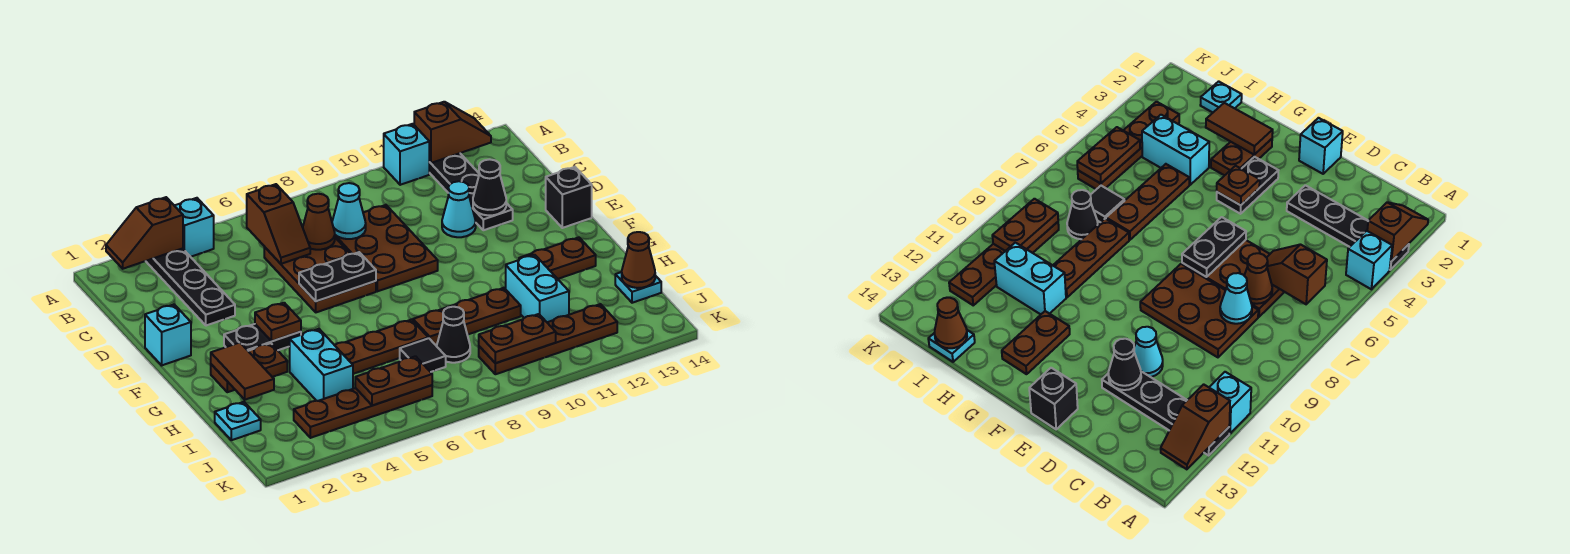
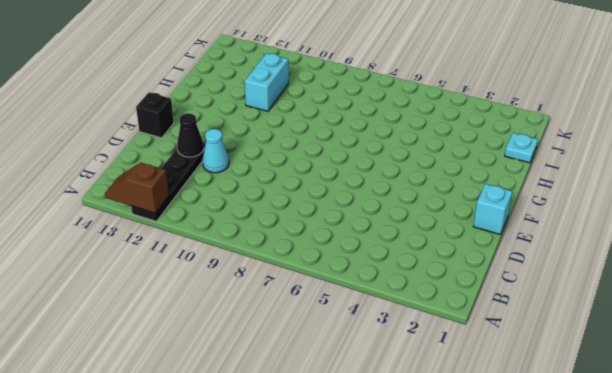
none -> black plate A3:D3 level 1
none -> cyan brick A4 level 1
none -> cyan brick A11 level 1
none -> brown plate C6:E7 level 1

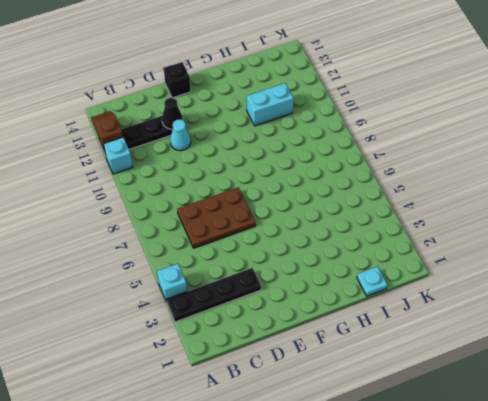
none -> brown plate C8:E9 level 1
none -> cyan brick E1 level 1
none -> black plate F3:F4 level 1
none -> brown plate G2:G3 level 1

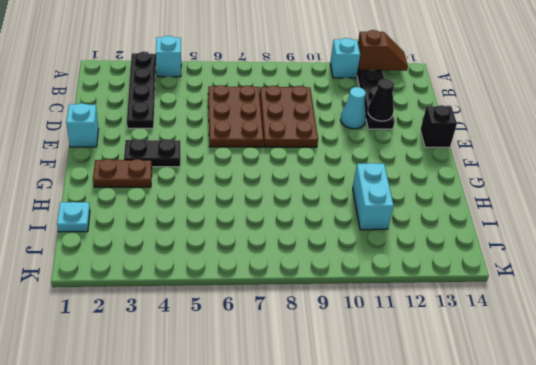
none -> brown plate G12:G13 level 1
none -> cyan brick H4:I4 level 1
none -> brown plate H5:H7 level 1
none -> brown plate H8:H10 level 1

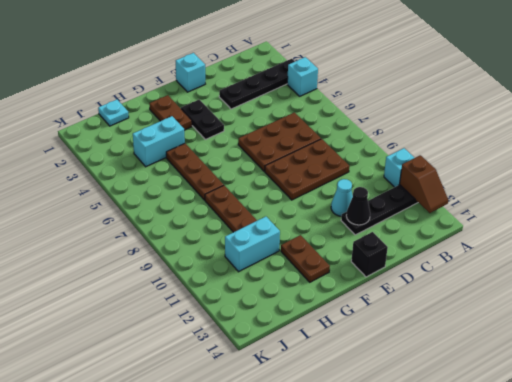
none -> black tile I7 level 1
none -> black cone I8 level 1
none -> cyan plate I14 level 1
none -> brown plate J3:J6 level 1

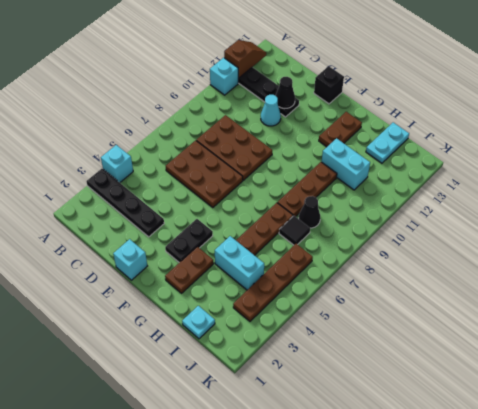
cyan plate I13:I14 level 1 -> cyan plate I14 level 1
none -> brown plate J9:J12 level 1
none -> brown slope A2:A3 level 2 top 3
none -> brown slope B6:C6 level 2 top B
none -> brown cone C7 level 2

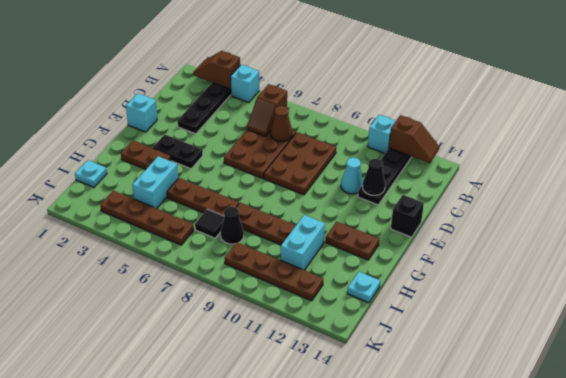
none -> cyan cone C8 level 2
none -> black plate E6:E7 level 2
none -> brown plate F4 level 2
none -> brown tile G2:H2 level 2

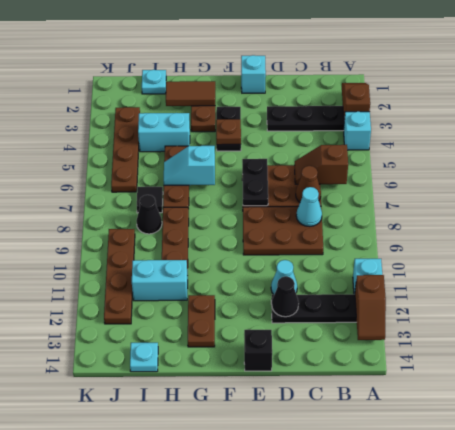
cyan slope G6:H6 level 2 top G -> none
none -> brown cone I14 level 2
none -> brown plate J5:J6 level 2
none -> brown plate J9:J10 level 2

